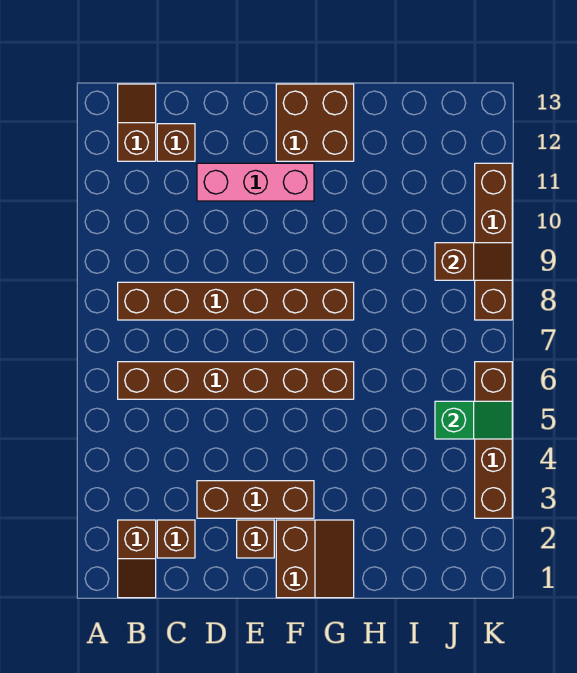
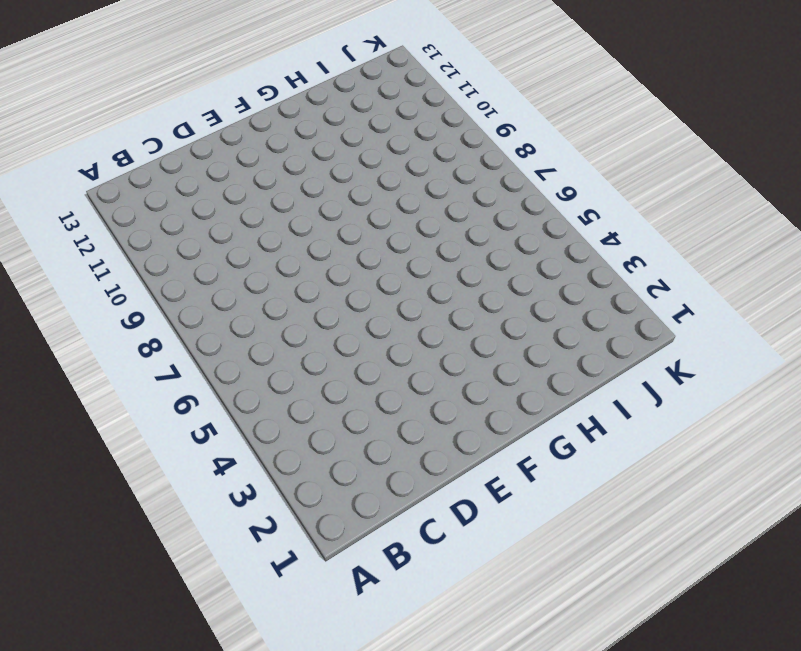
none -> brown slope B1:B2 level 1 top 2
none -> brown brick B6:G6 level 1
none -> brown brick B8:G8 level 1

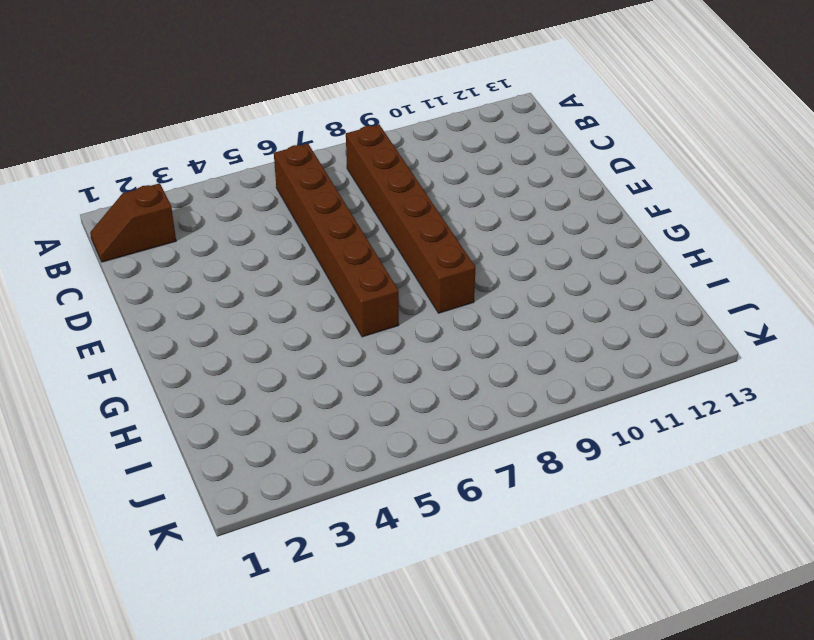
none -> brown slope B12:B13 level 1 top 12
none -> brown brick C2 level 1
none -> brown brick C12 level 1

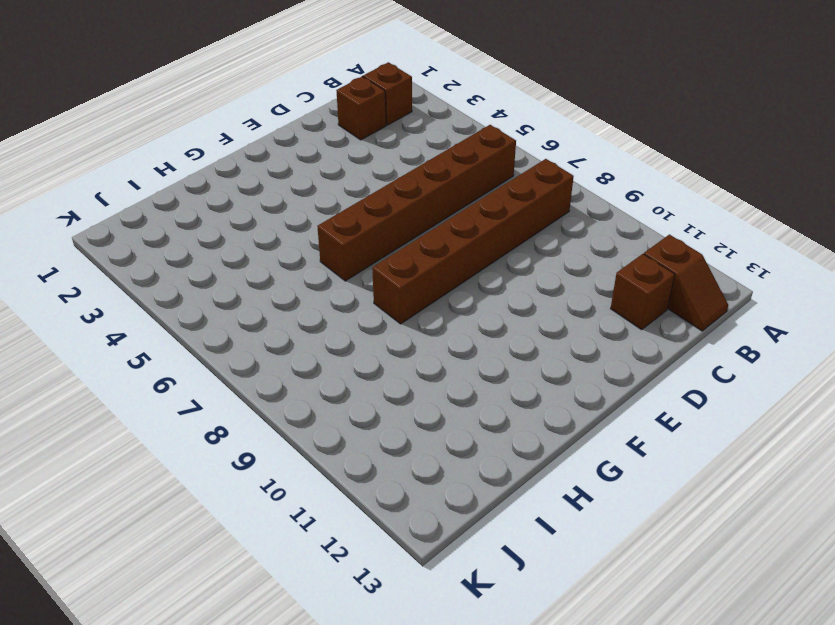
none -> brown brick D3:F3 level 1
none -> pink brick D11:F11 level 1
none -> brown brick E2 level 1

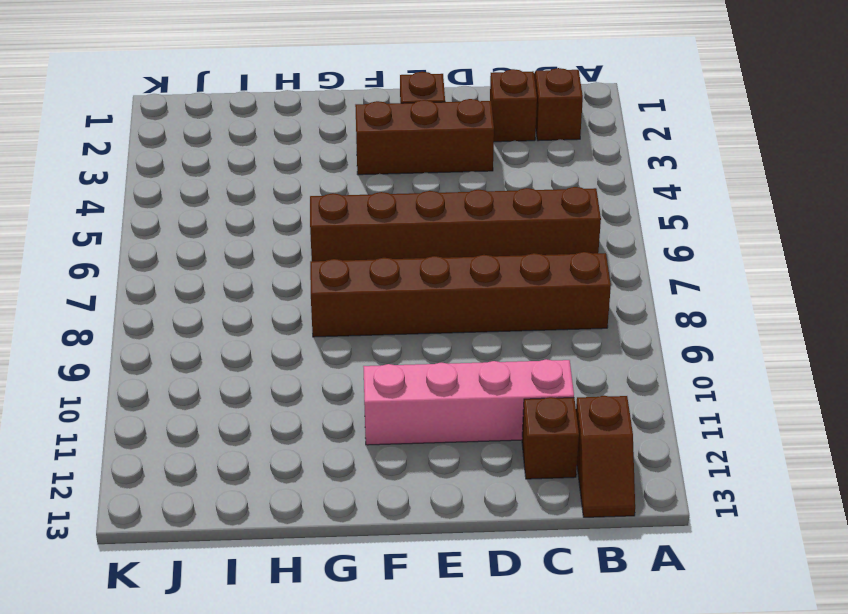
pink brick C11:F11 level 1 -> pink brick D11:F11 level 1
none -> brown slope F1:G2 level 1 top F
none -> brown brick F12:G13 level 1
none -> brown brick K3:K6 level 1

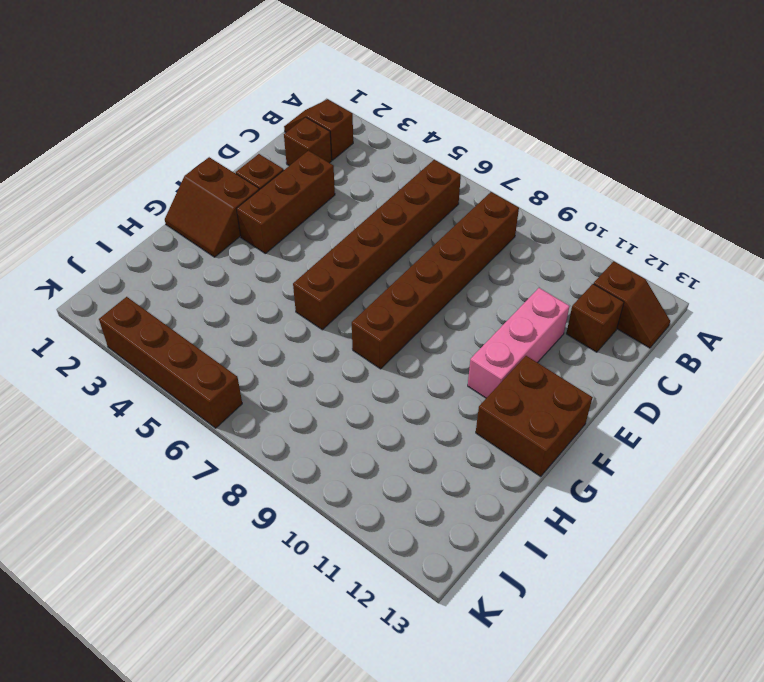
none -> brown brick K8:K11 level 1
none -> green slope J5:K5 level 2 top J
none -> brown slope J9:K9 level 2 top J

